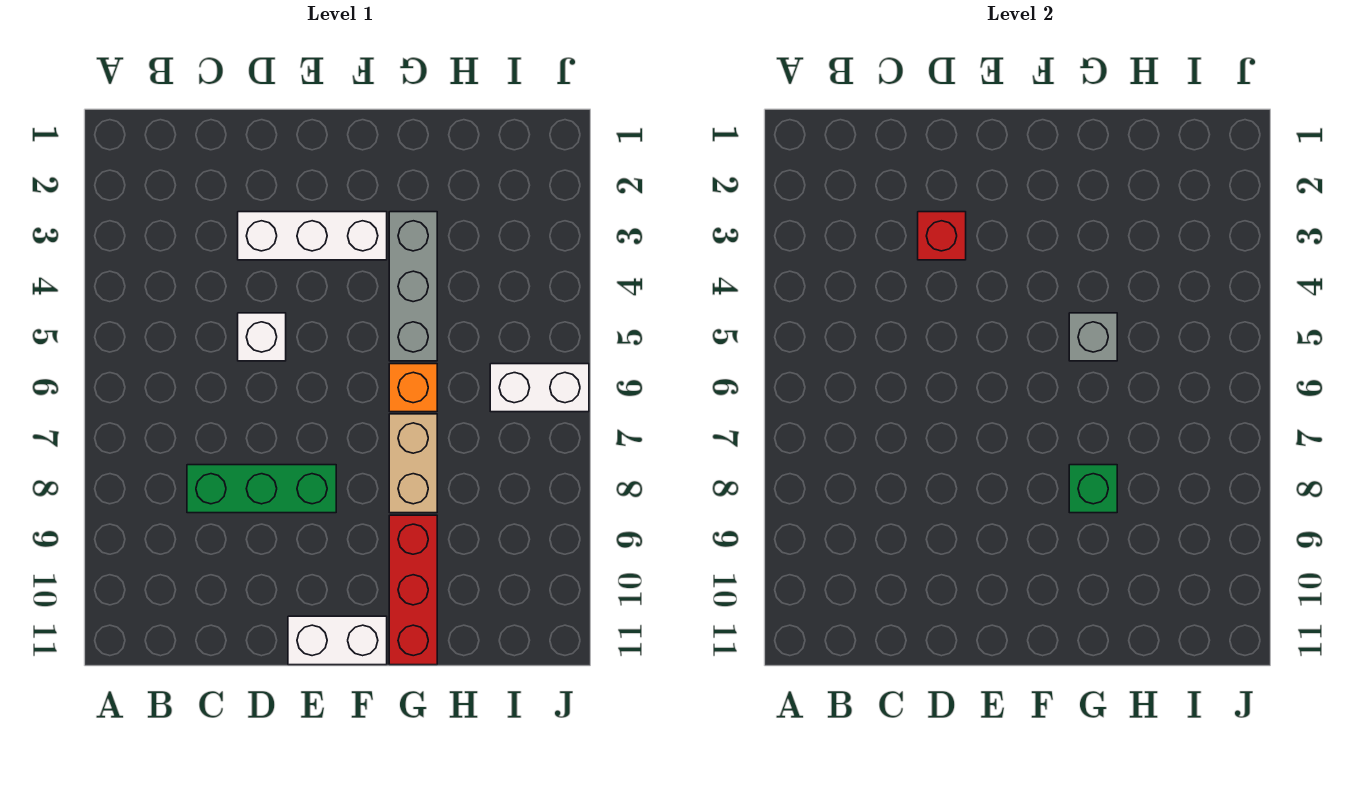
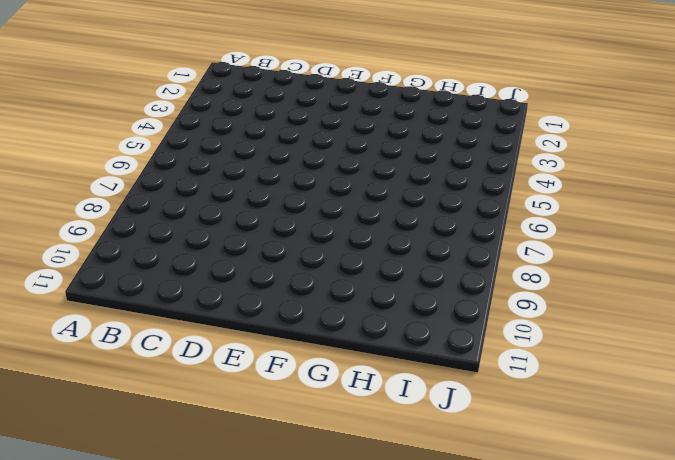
none -> green brick C8:E8 level 1
none -> white brick D3:F3 level 1
none -> white brick D5 level 1

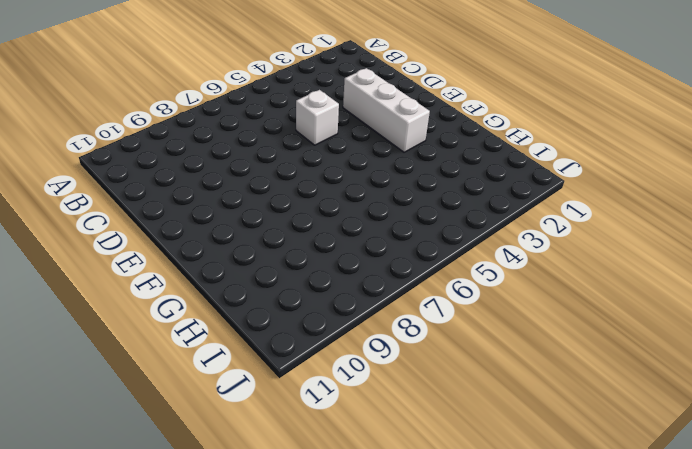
none -> green brick C8:E8 level 1
none -> white brick E11:F11 level 1
none -> grey brick G3:G5 level 1

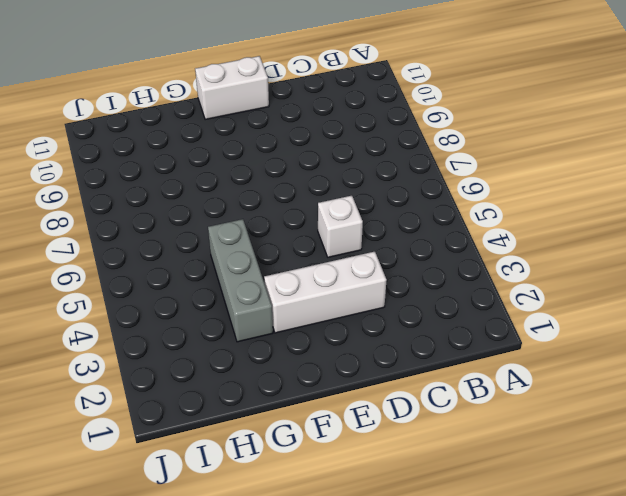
none -> green brick C8:E8 level 1
none -> orange brick G6 level 1
none -> tan brick G7:G8 level 1

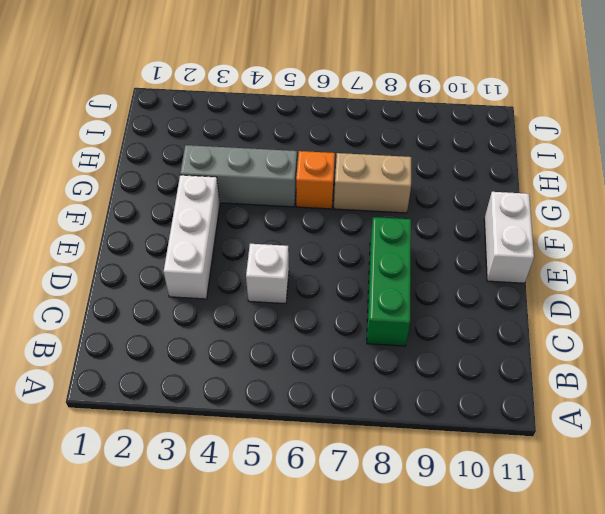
none -> red brick G9:G11 level 1
none -> white brick I6:J6 level 1
none -> red brick D3 level 2

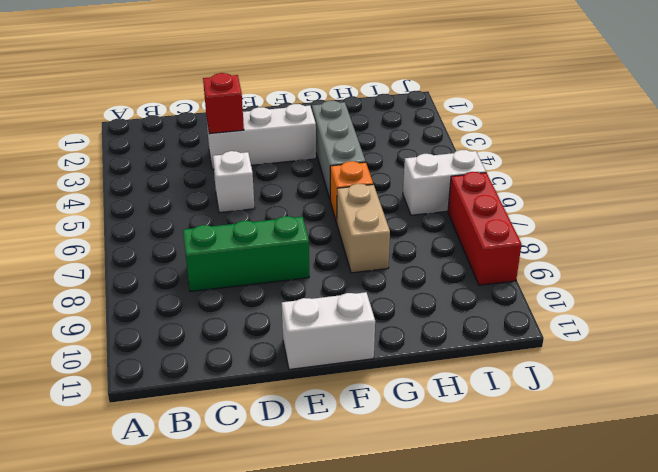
red brick J7:J9 level 1 -> red brick G9:G11 level 1
none -> grey brick G5 level 2
none -> green brick G8 level 2

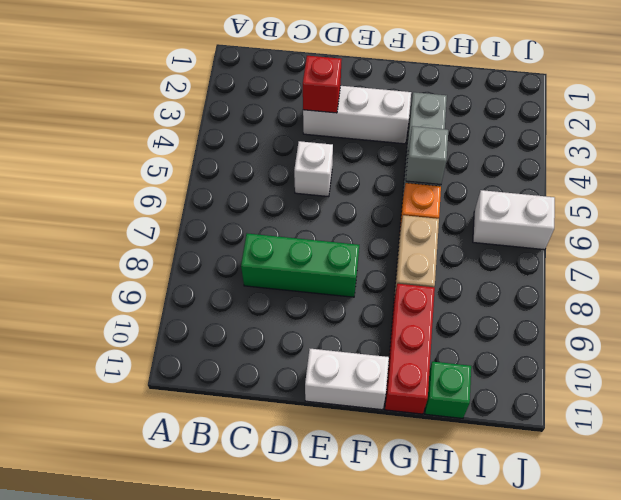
green brick H11 level 1 -> green brick G8 level 2

